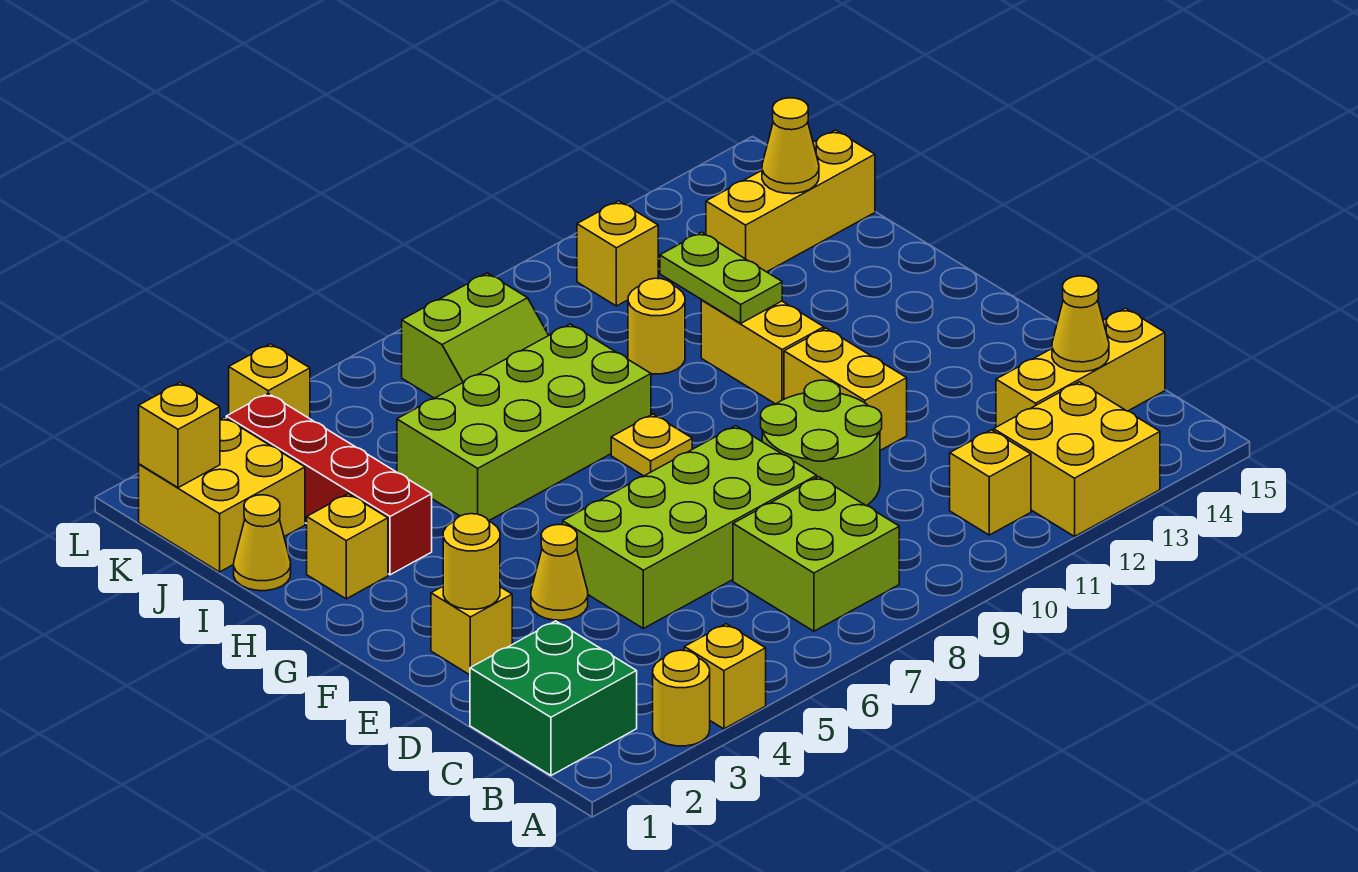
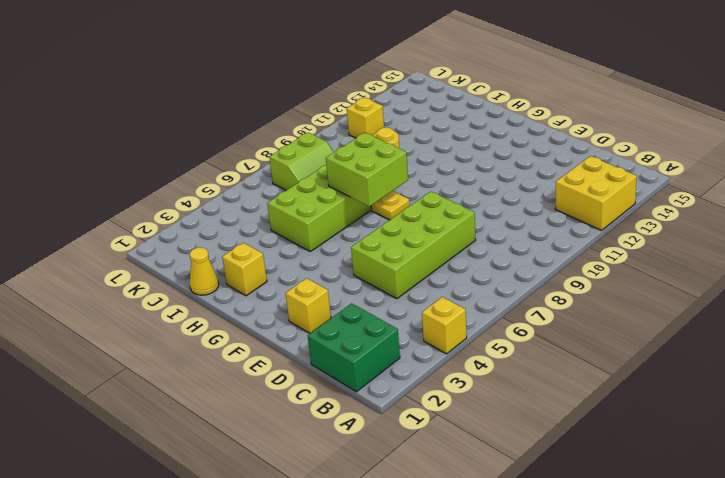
lime brick G7:H8 level 2 -> lime brick B7:C8 level 1
none -> yellow round brick A3 level 1
none -> yellow brick B11 level 1
none -> yellow brick C13:C15 level 1

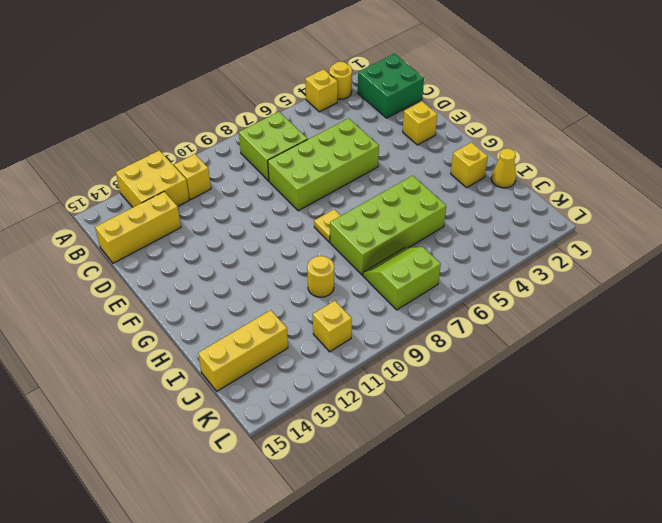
none -> lime round brick D9:E10 level 1
none -> yellow cone E4 level 1
none -> yellow brick E11:F11 level 1

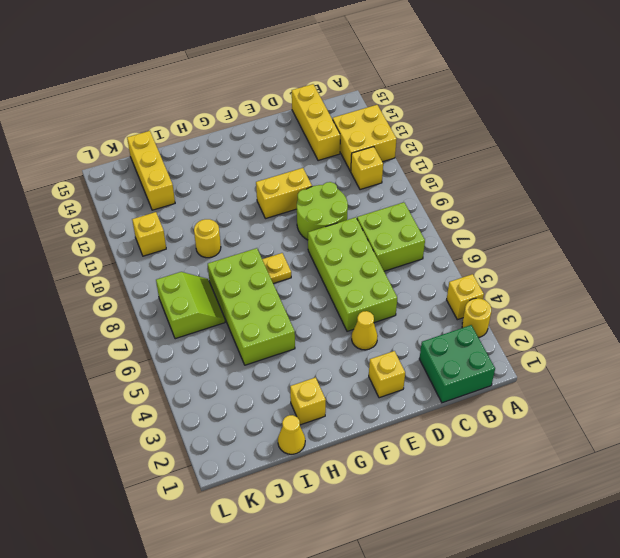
none -> yellow brick G11:H11 level 1
none -> red brick H3:K3 level 1
none -> yellow brick J1:K2 level 1

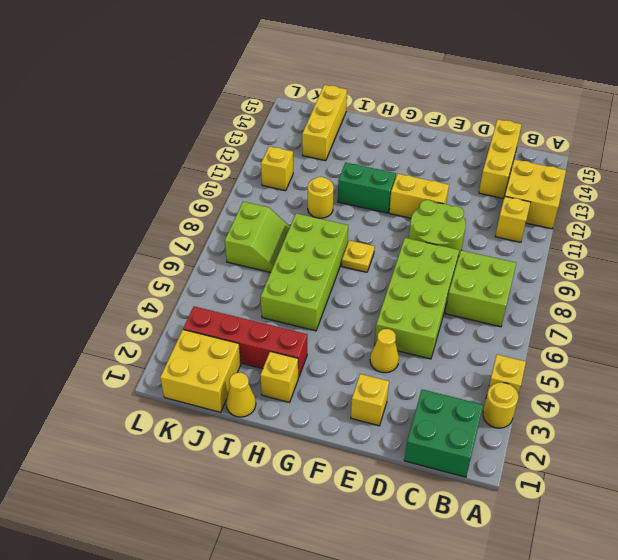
green brick G11:H11 level 1 -> yellow brick G11:H11 level 1
none -> yellow brick L4 level 1
none -> yellow cone C14 level 2
none -> yellow round brick E2 level 2

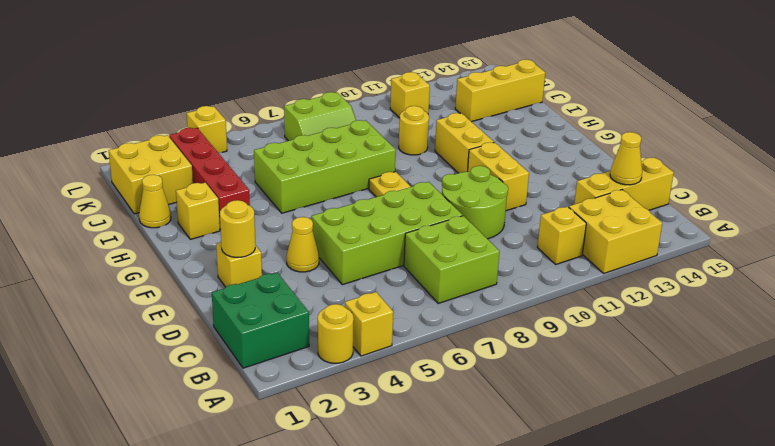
none -> lime plate H11:I11 level 2
none -> yellow cone J14 level 2
none -> yellow brick K1 level 2

